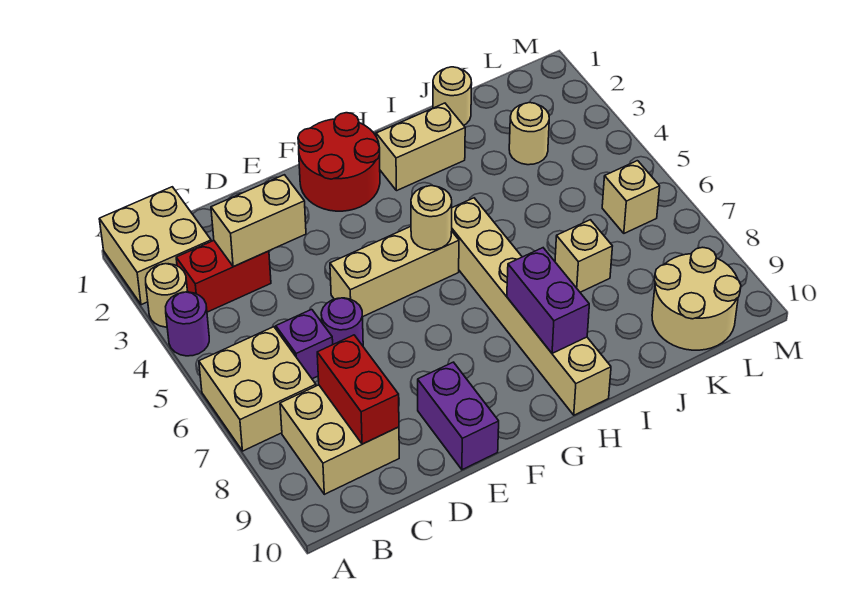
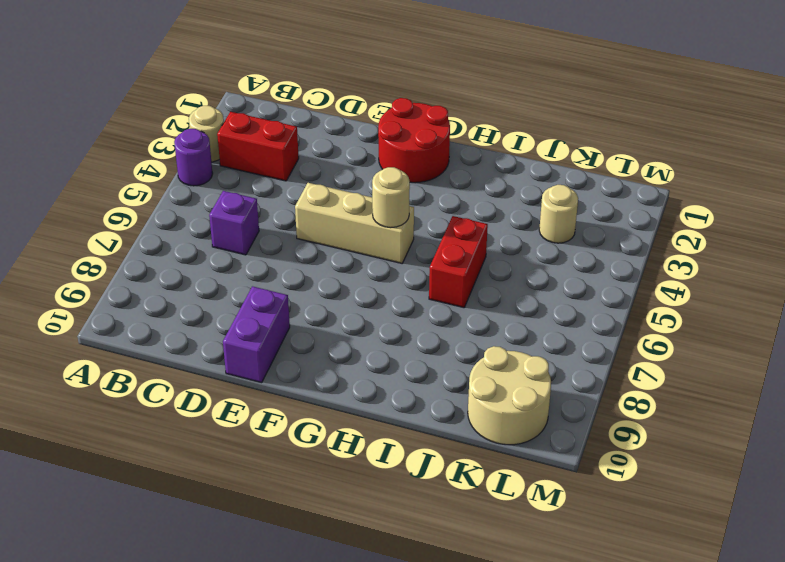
red brick I5:I6 level 1 -> red brick C8:C9 level 2
none -> tan brick A1:B2 level 1
none -> tan brick A6:B7 level 1
none -> tan brick B8:C9 level 1

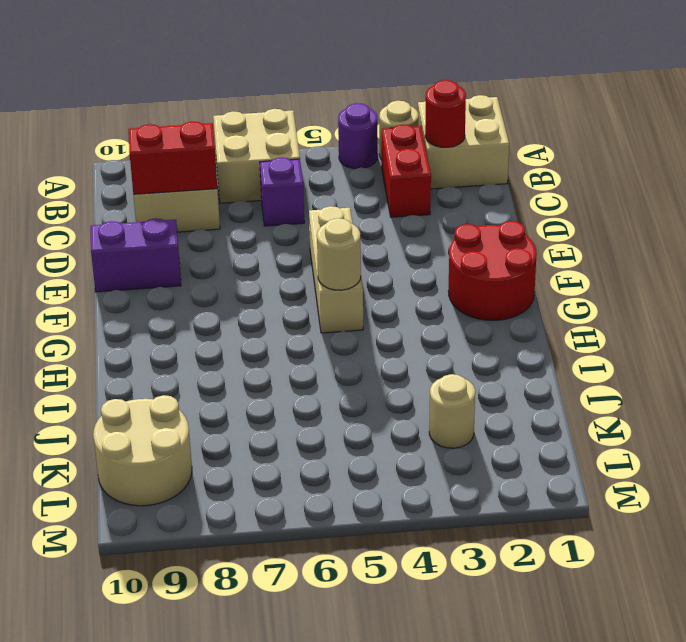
red round brick B2 level 2 -> none
none -> purple round brick D6 level 1
none -> tan brick H2:I2 level 1
none -> tan brick H5:H10 level 1

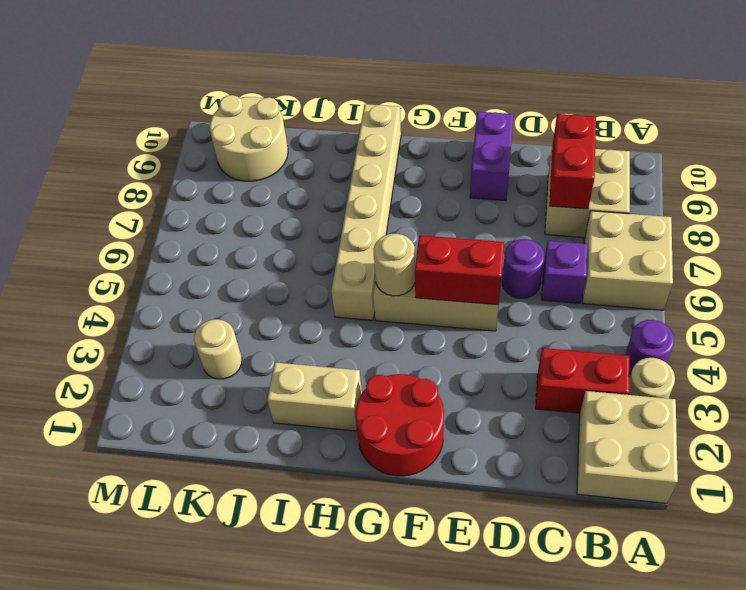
red brick E5:F5 level 2 -> none
none -> tan round brick J1 level 1
none -> tan brick J7 level 1
none -> tan brick L6 level 1

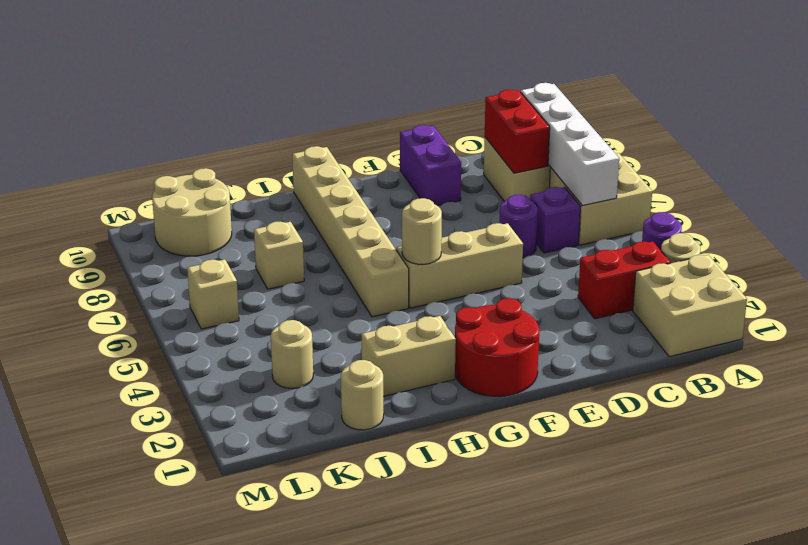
white brick B6:B9 level 2 -> none
none -> tan brick C3:D3 level 2
none -> purple brick H8:H9 level 2

